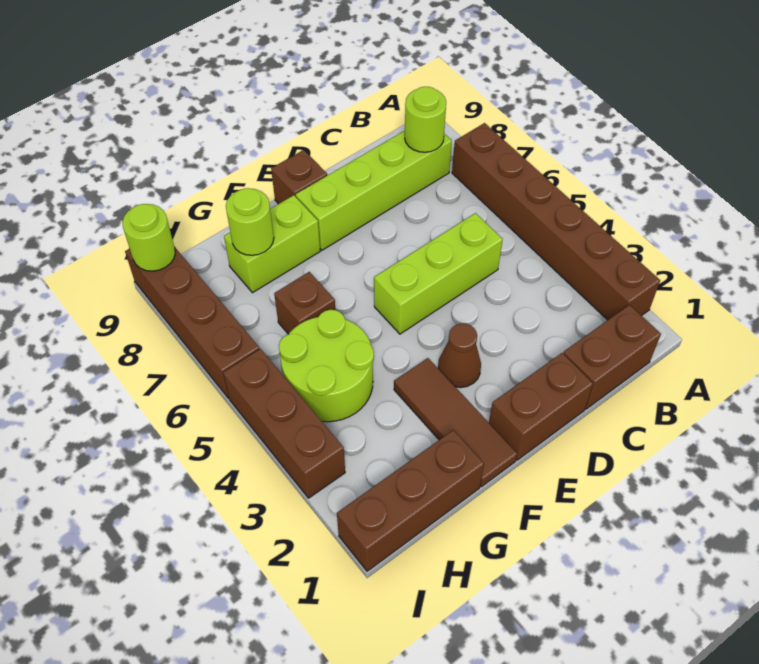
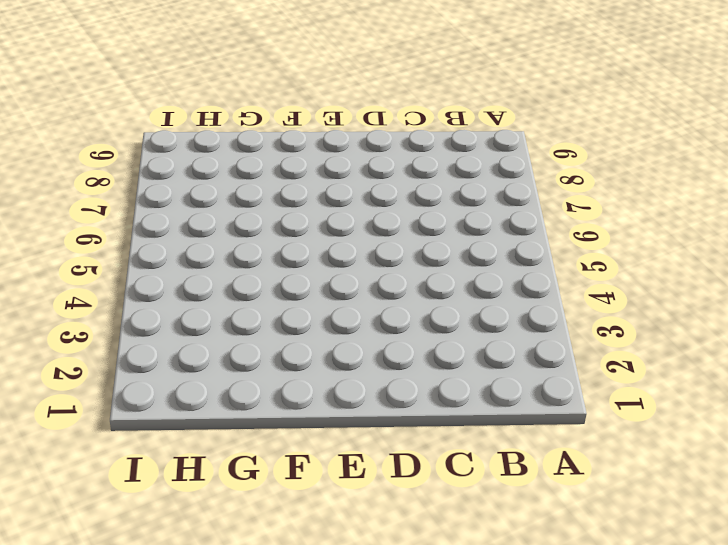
none -> brown brick A2:A7 level 1
none -> brown brick B1:C1 level 1
none -> lime brick B8:E8 level 1

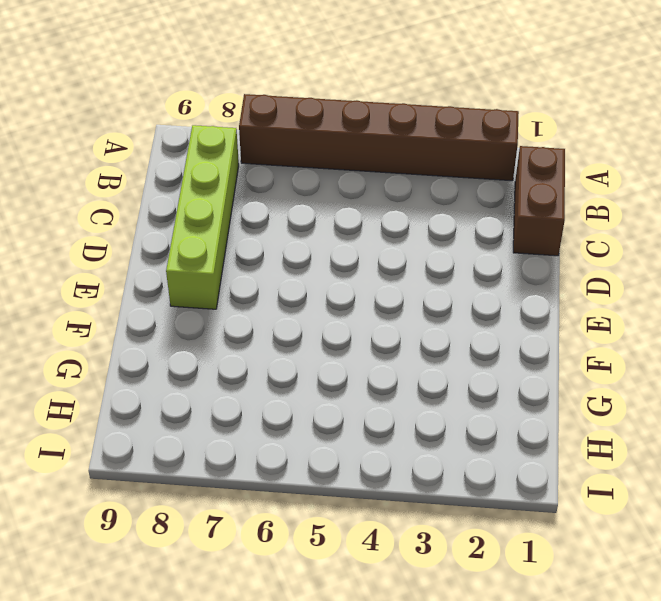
none -> lime brick C5:E5 level 1
none -> brown brick D1:E1 level 1
none -> brown cone E3 level 1

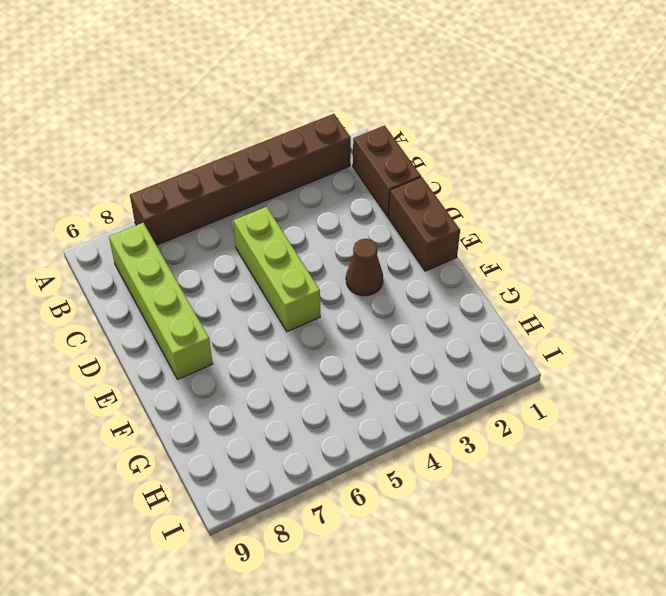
none -> brown brick E9 level 1
none -> brown tile F1:F3 level 1
none -> lime brick F8:G8 level 1

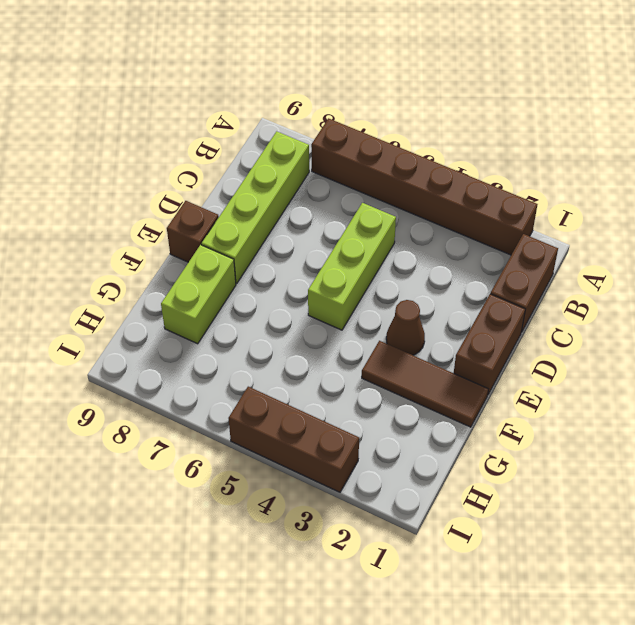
none -> brown brick G1:I1 level 1
none -> lime round brick G4:H5 level 1
none -> brown brick G6 level 1

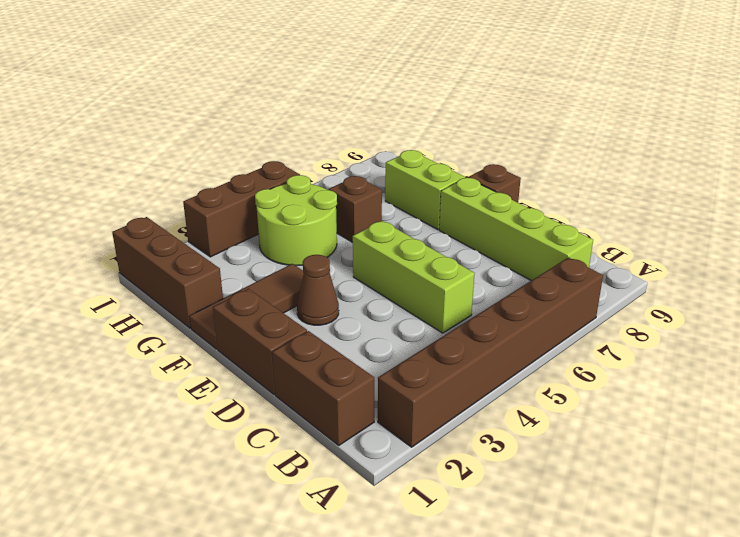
none -> brown brick I6:I9 level 1
none -> lime round brick B8 level 2
none -> lime round brick G8 level 2

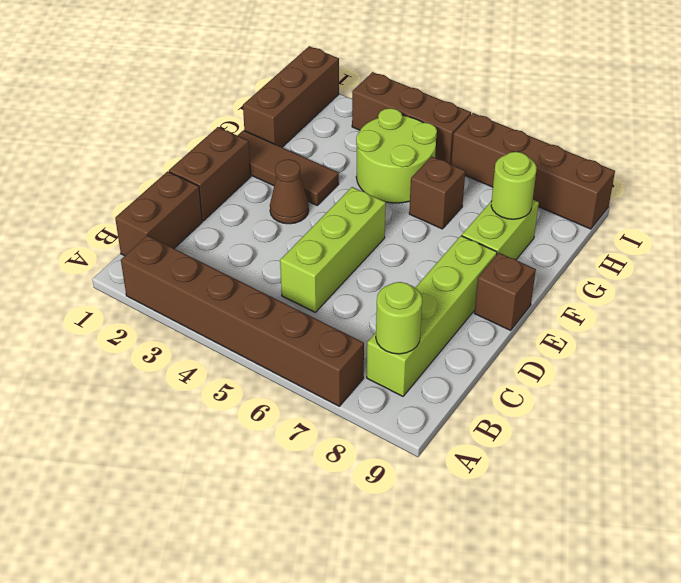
none -> lime round brick I9 level 2

